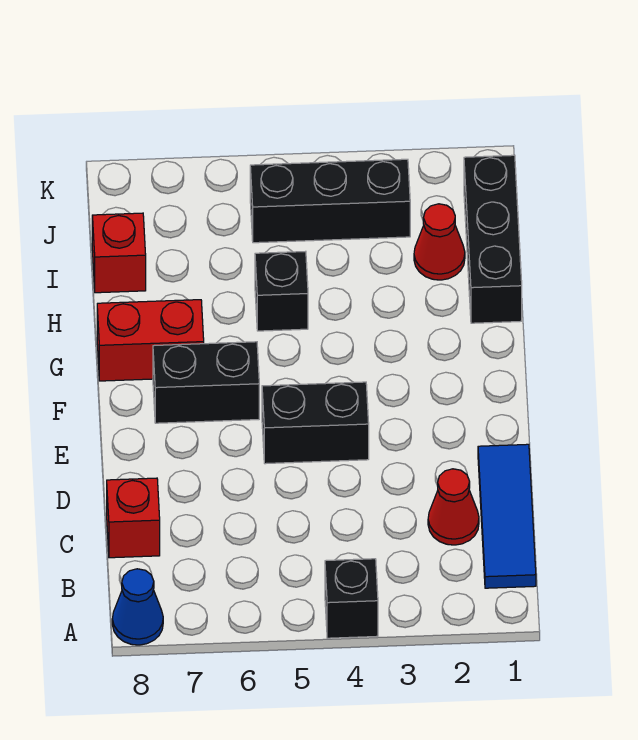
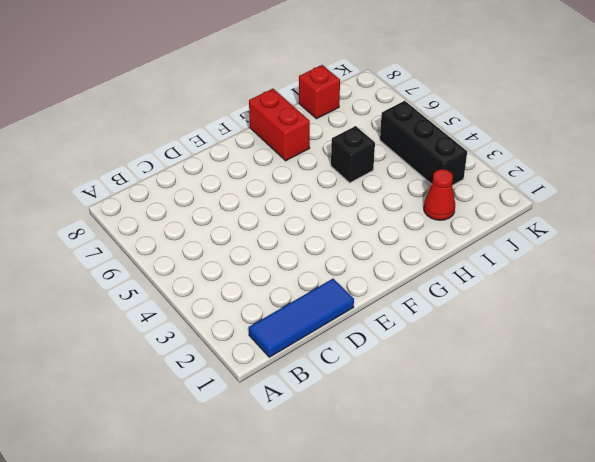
none -> black brick A4 level 1
none -> blue cone A8 level 1
none -> red cone C2 level 1

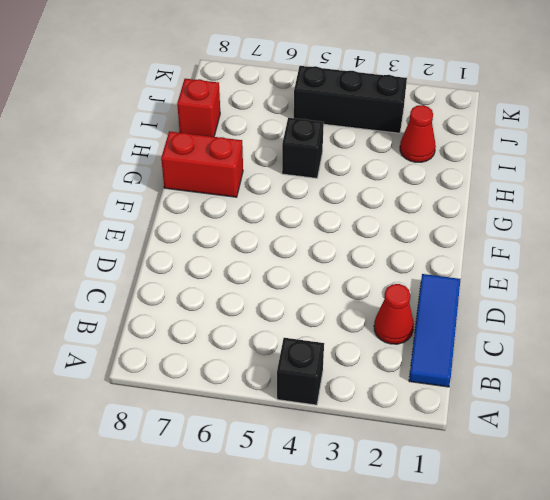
none -> blue cone A8 level 1
none -> red brick C8 level 1
none -> black brick E4:E5 level 1

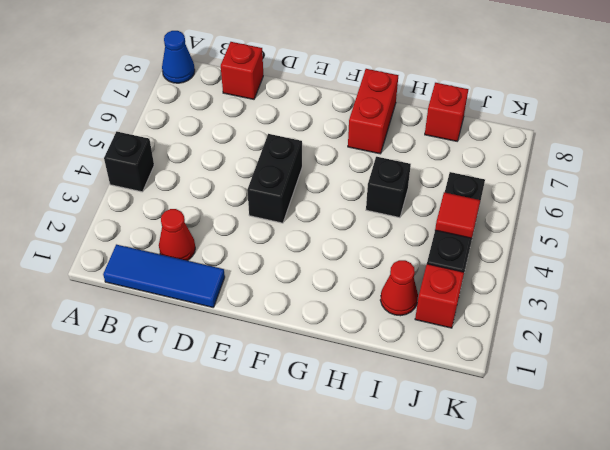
red brick J2 level 1 -> none
red tile J4 level 2 -> none
none -> black brick F6:F7 level 1
none -> black brick H1:J1 level 1

